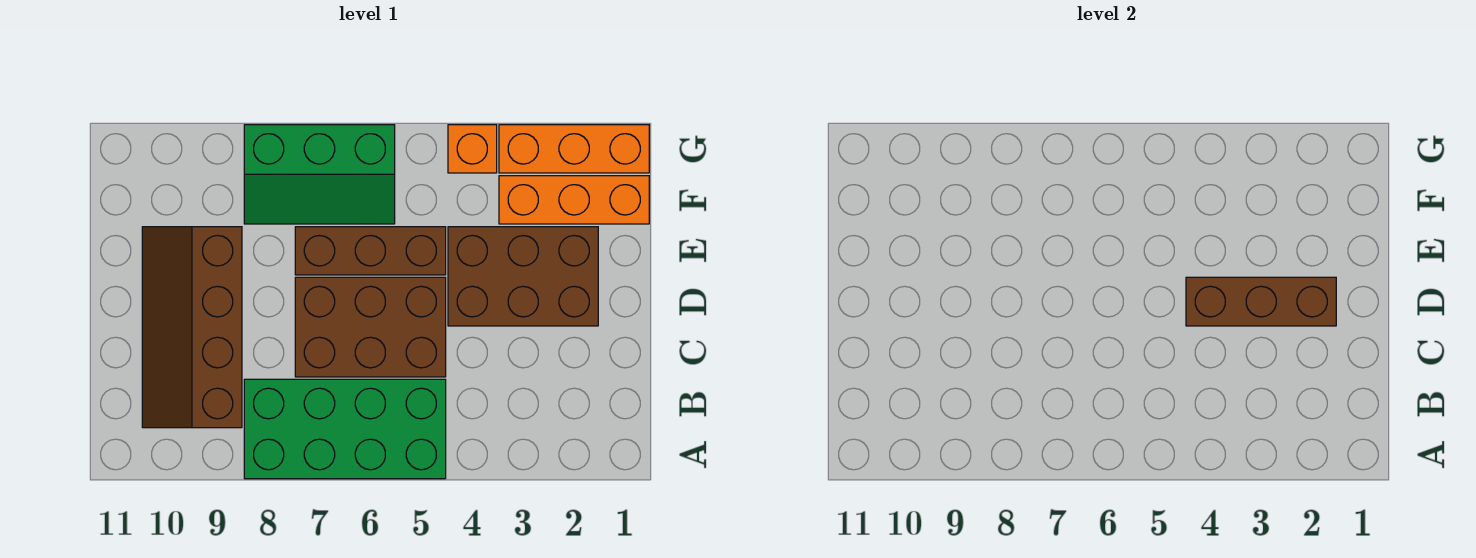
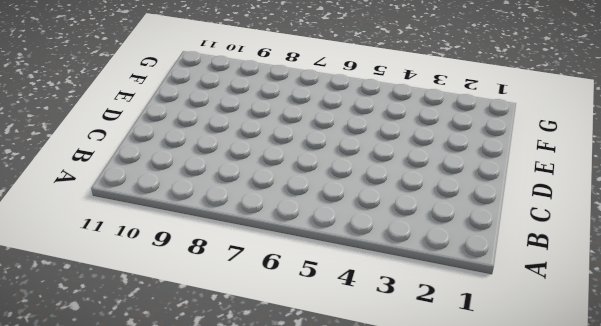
none -> green brick A5:B8 level 1
none -> brown slope B9:E10 level 1 top 9

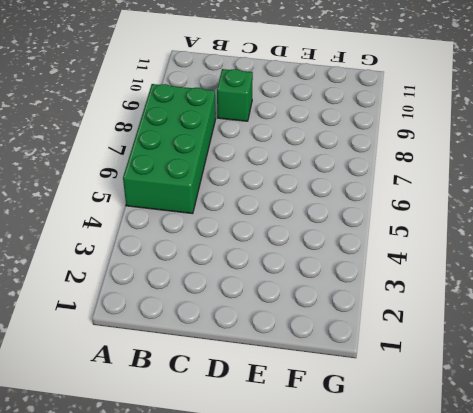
green brick C9 level 1 -> brown slope B9:E10 level 1 top 9
none -> brown brick C5:D7 level 1
none -> brown brick D2:E4 level 1

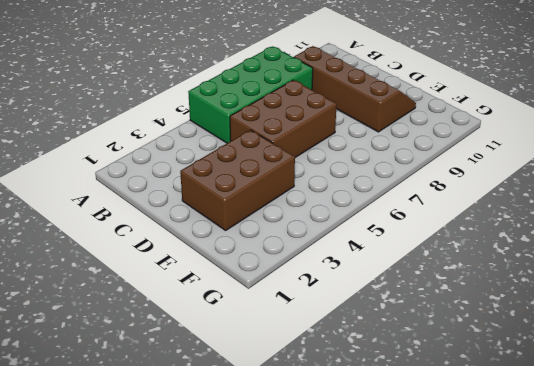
none -> brown brick E5:E7 level 1
none -> orange brick F1:F3 level 1

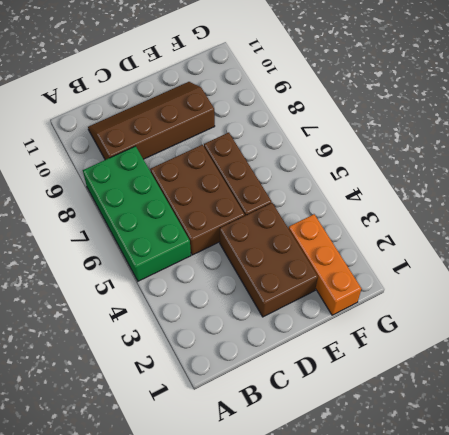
none -> green slope F6:G8 level 1 top G
none -> orange brick G1:G3 level 1

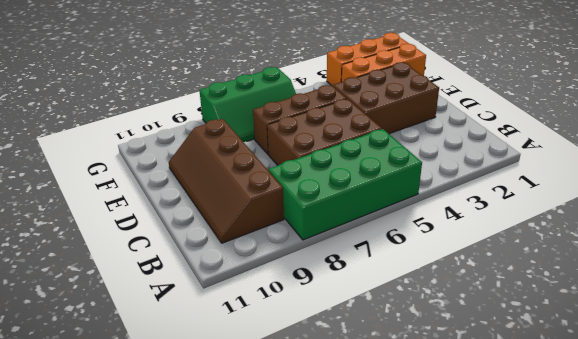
none -> orange brick G4 level 1
none -> brown brick D2:D4 level 2

